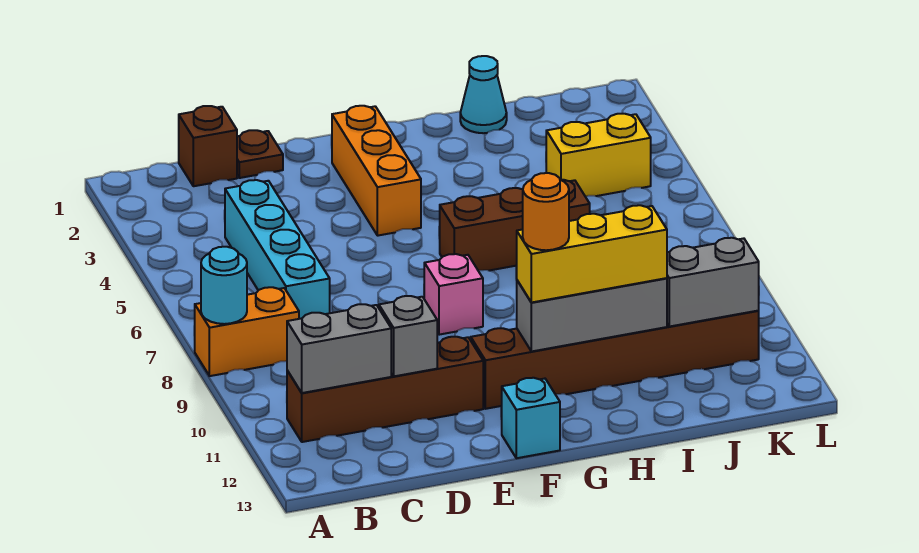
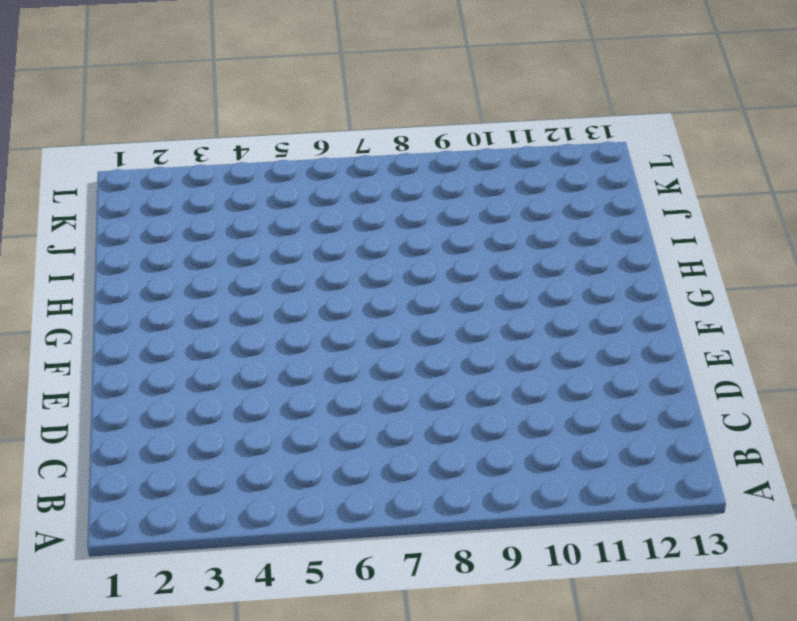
none -> orange brick A8:B8 level 1
none -> brown brick B11:E11 level 1
none -> brown brick C1 level 1

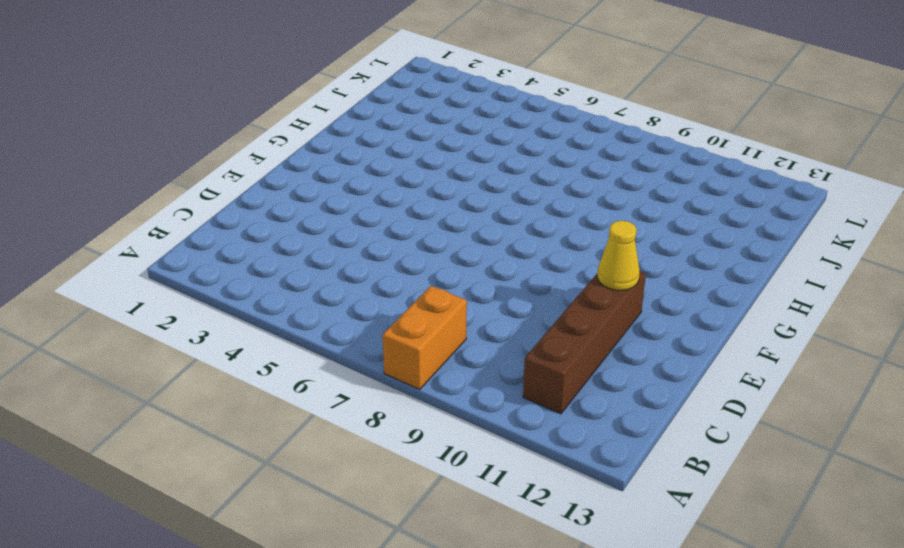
yellow cone E11 level 2 -> none
none -> brown brick C1 level 1
none -> cyan brick C4:C7 level 1
none -> brown plate D1 level 1

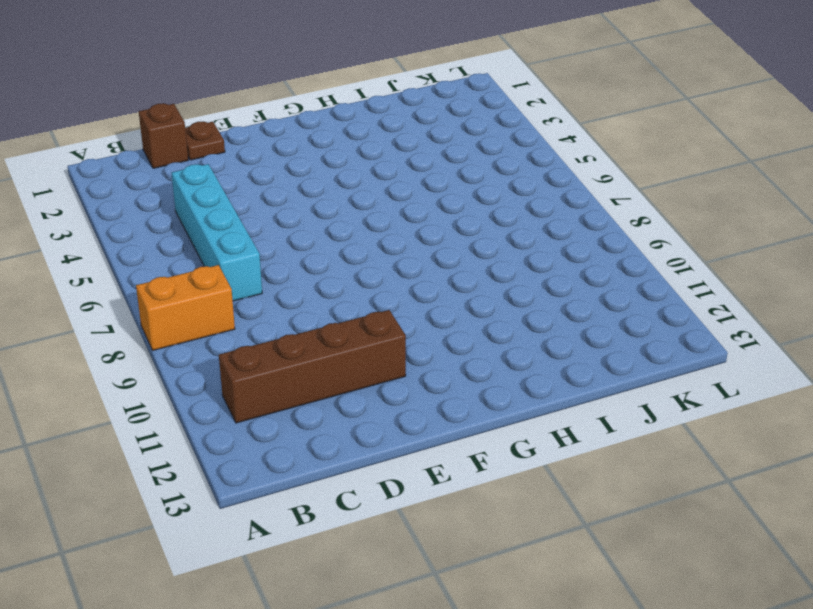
none -> orange brick F2:F4 level 1
none -> pink brick F8 level 1
none -> brown brick F11:K11 level 1

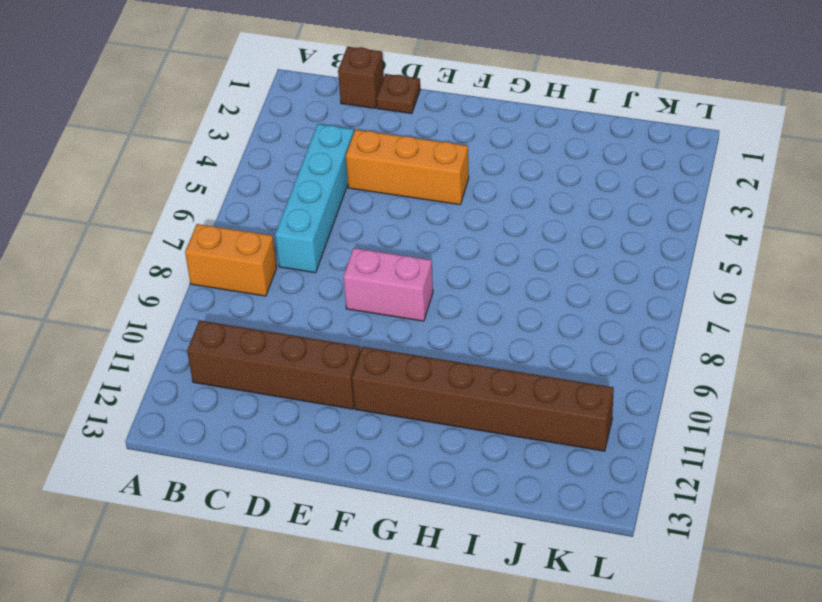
orange brick D4:F4 level 1 -> orange brick F2:F4 level 1
pink brick E8:F8 level 1 -> pink brick F8 level 1
none -> cyan brick F13 level 1
none -> brown brick G6:I6 level 1
none -> cyan cone I1 level 1

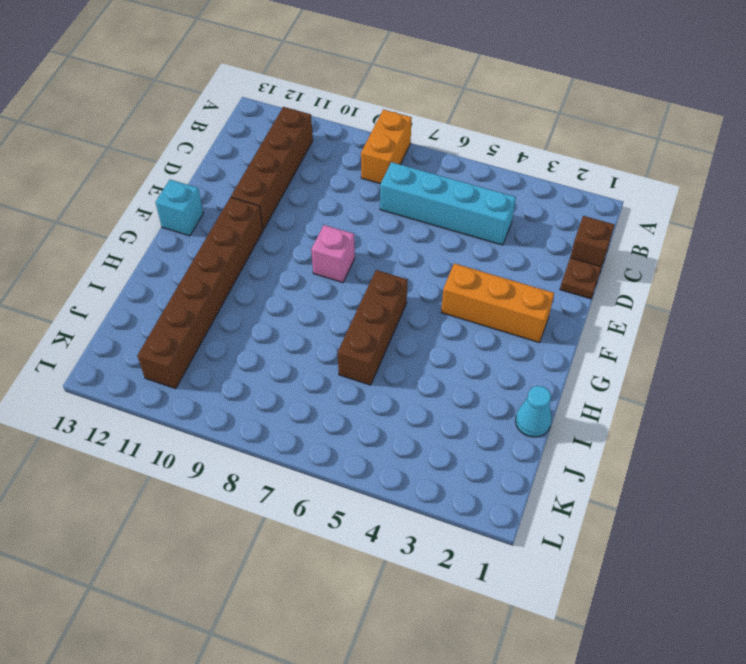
none -> yellow brick J4:K4 level 1
none -> cyan round brick A8 level 2
none -> grey brick B11:C11 level 2

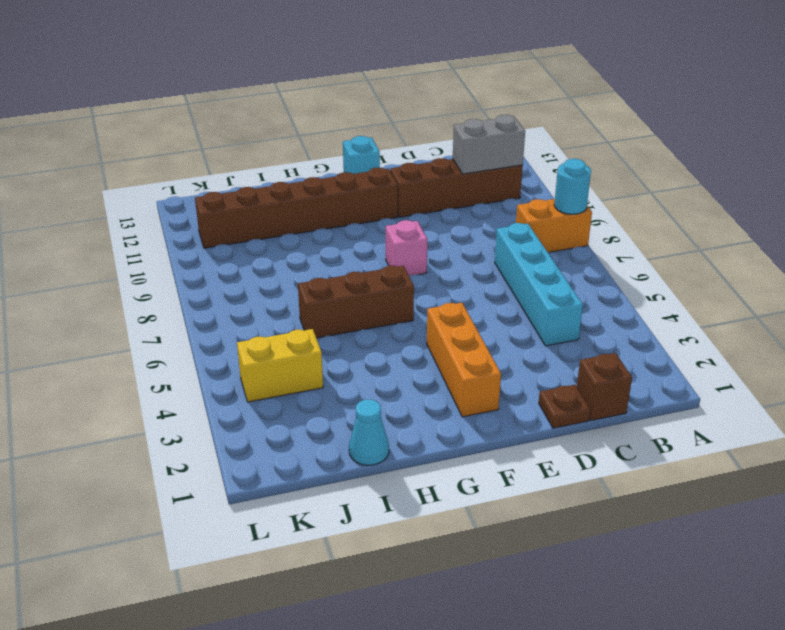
none -> grey brick D11 level 2
none -> grey brick G11:I11 level 2
none -> grey brick J11:K11 level 2

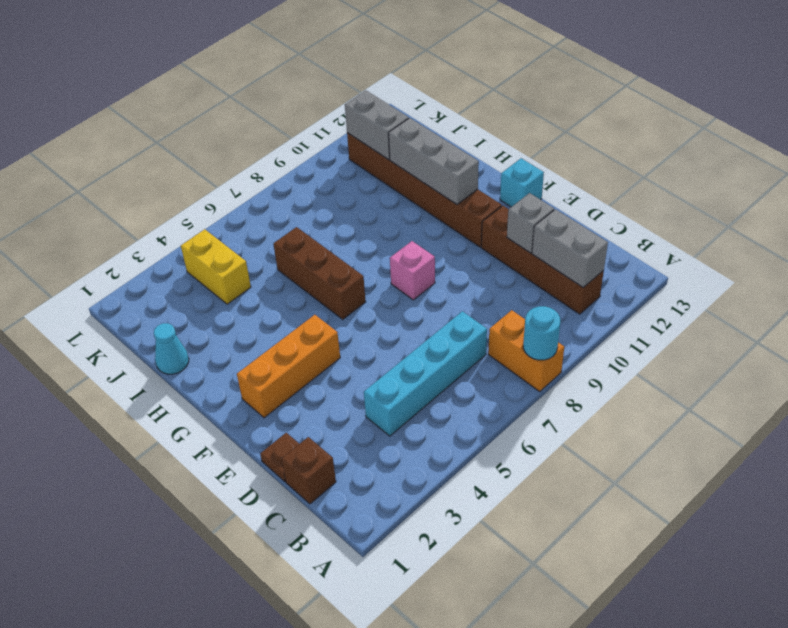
none -> yellow brick G11:I11 level 3
none -> orange round brick G11 level 4

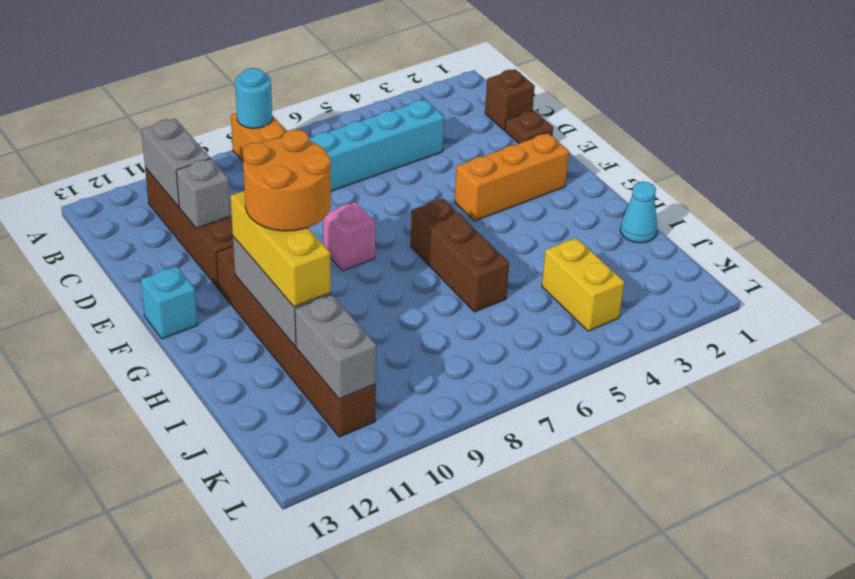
orange round brick G10:H11 level 4 -> orange round brick G11 level 4

